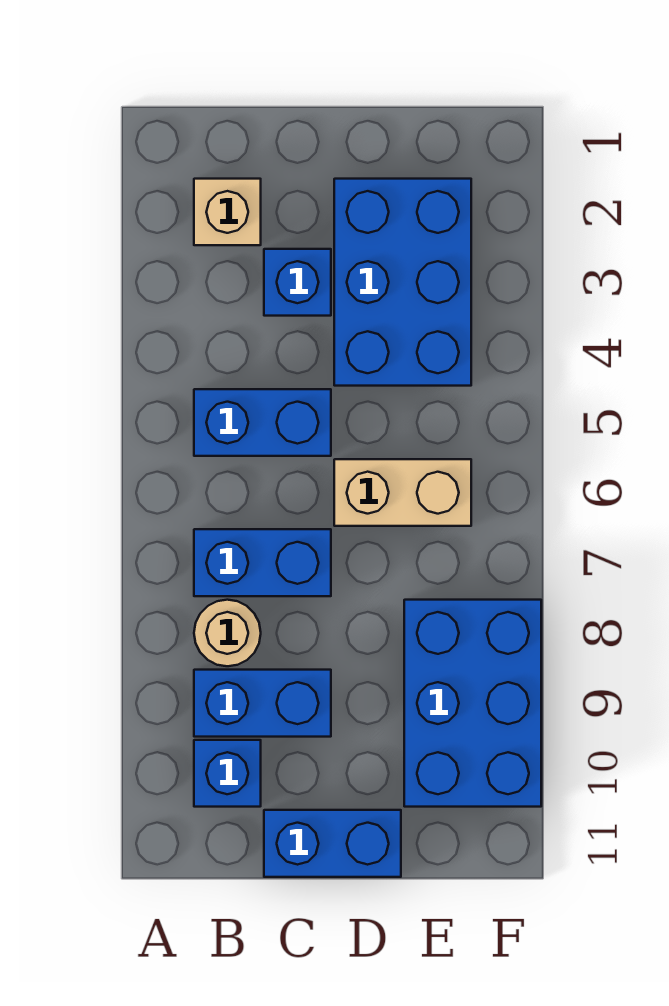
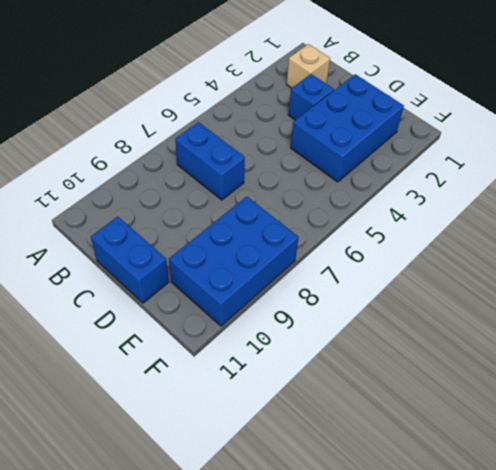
none -> blue brick B5:C5 level 1
none -> tan round brick B8 level 1

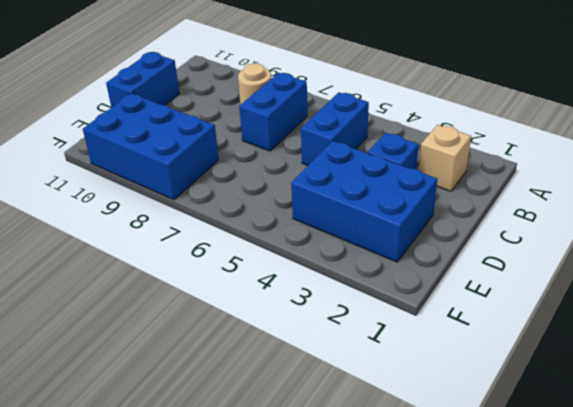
none -> blue brick B9:C9 level 1
none -> blue brick B10 level 1

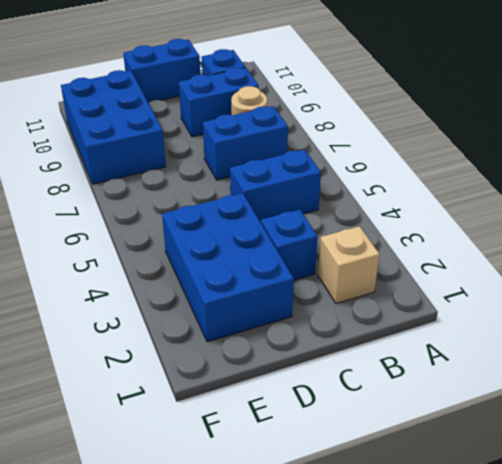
none -> tan brick D6:E6 level 1

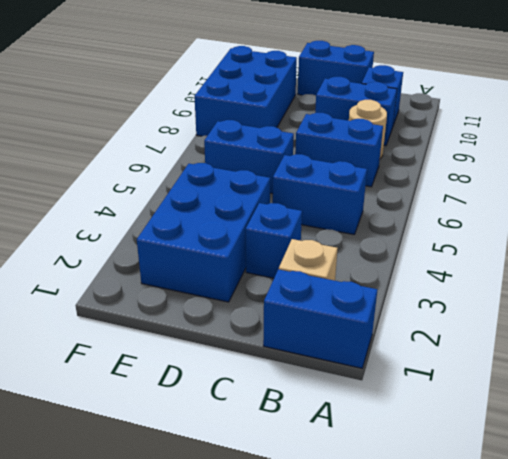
blue brick A1:B1 level 1 -> none
blue brick D6:E6 level 1 -> tan brick D6:E6 level 1

